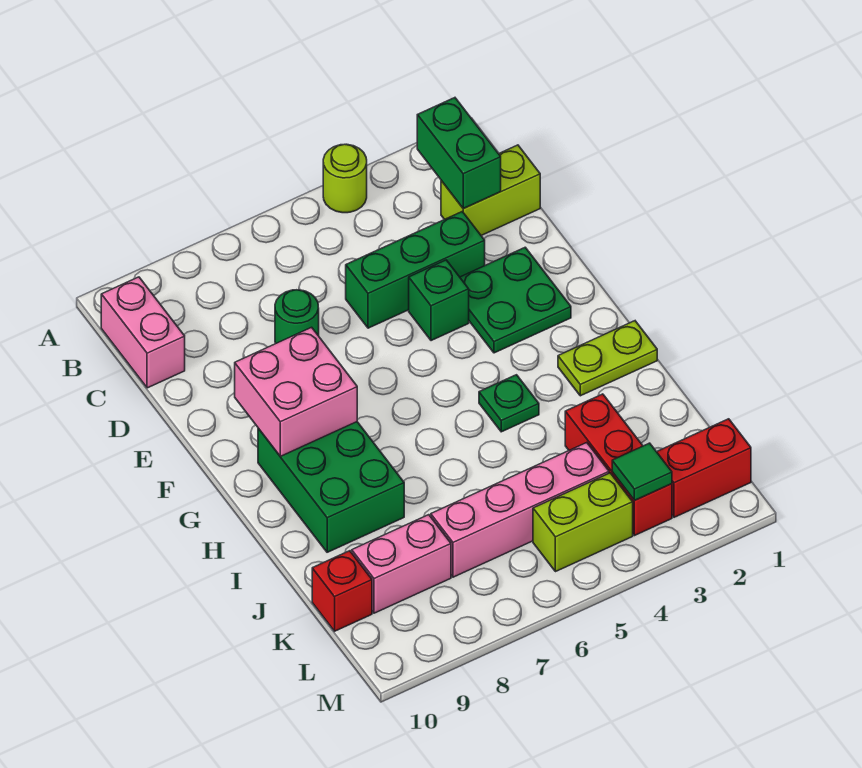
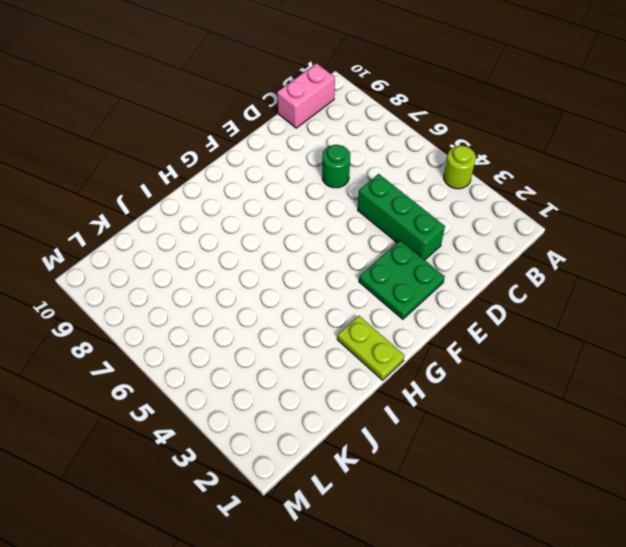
none -> lime brick C1:C2 level 1
none -> green brick E4 level 1
none -> green brick G8:I9 level 1

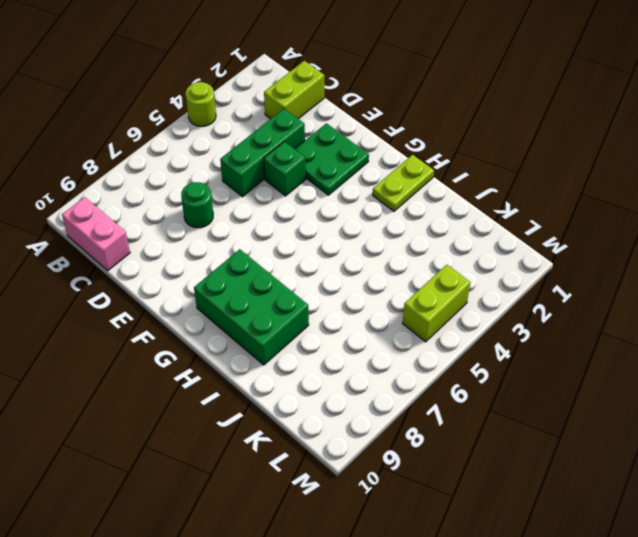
none -> green plate H4 level 1
none -> red brick J3:L3 level 1
none -> pink brick K4:K7 level 1

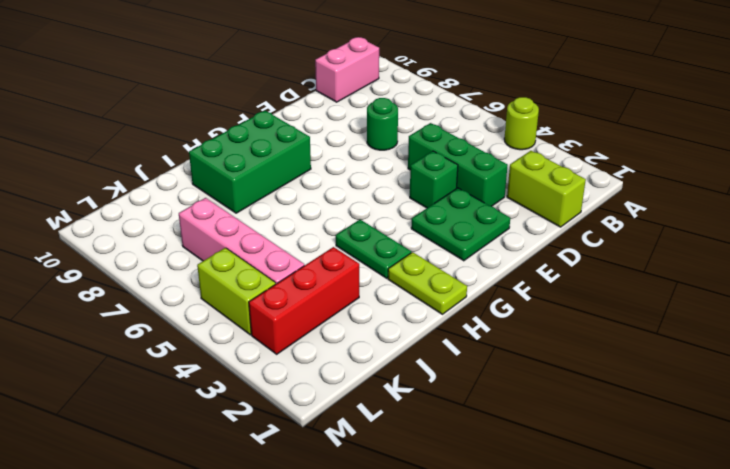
green plate H3:H4 level 1 -> green plate H4 level 1
none -> pink brick K8:K9 level 1
none -> red brick K10 level 1
none -> red brick L1:L2 level 1

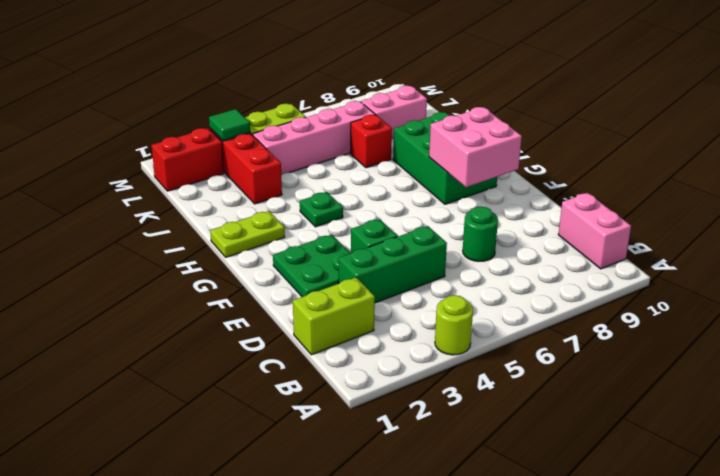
red brick J7 level 1 -> red brick K10 level 1
none -> green brick B2:C2 level 2

